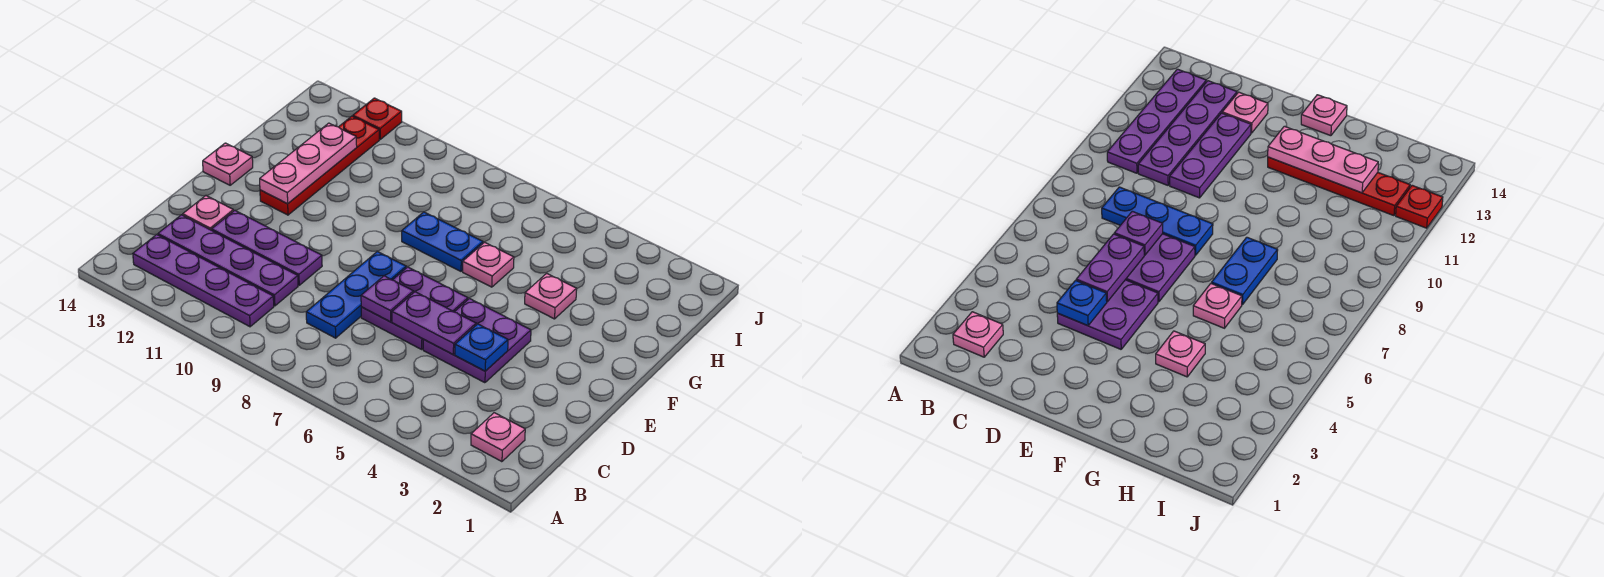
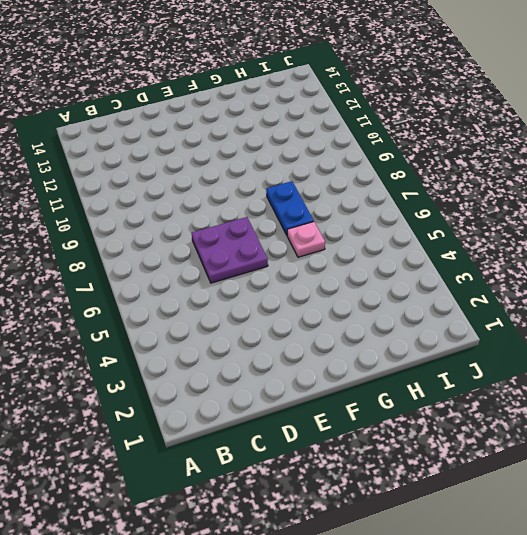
none -> pink plate B2 level 1
none -> purple plate B10:B13 level 1
none -> blue plate C8:E8 level 1

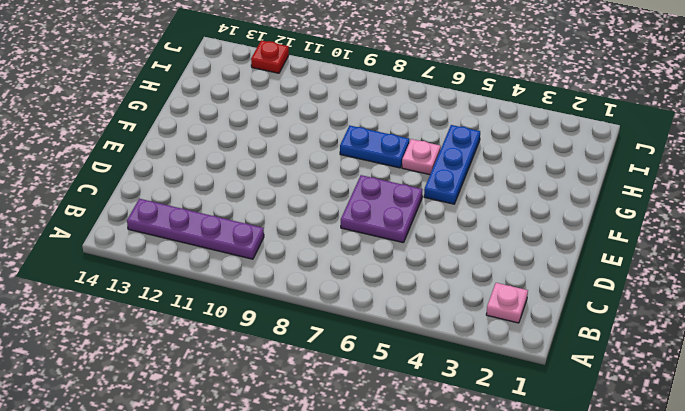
blue plate F5:H5 level 1 -> blue plate C8:E8 level 1
none -> purple plate C10:C13 level 1
none -> purple plate D4:E5 level 1
none -> purple plate D10:D12 level 1

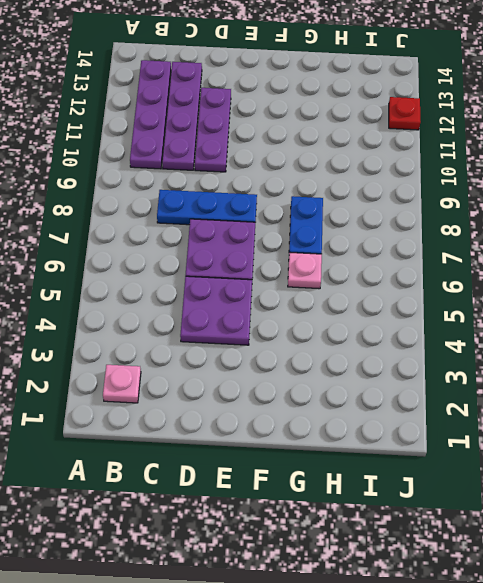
none -> pink plate D13 level 1
none -> red plate F12:I12 level 1
none -> pink plate F14 level 1

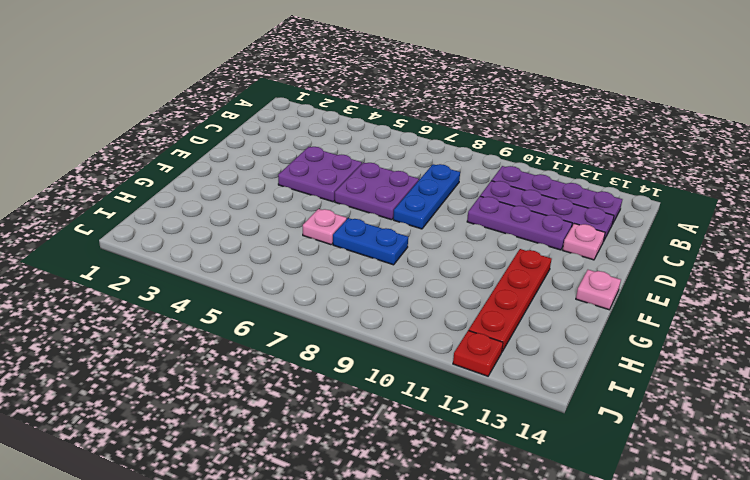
none -> pink plate B2 level 1
none -> pink plate G4 level 1
none -> blue plate D4 level 2

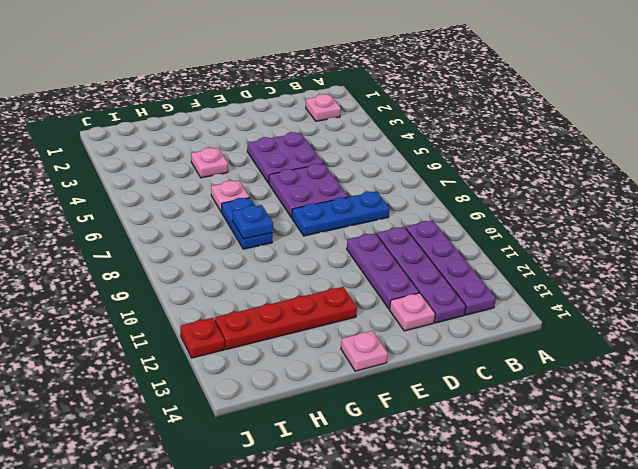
blue plate G8 level 2 -> blue plate D4 level 2
none -> purple plate D5:D6 level 2
none -> purple plate D7 level 2
none -> pink plate F12:H12 level 2

